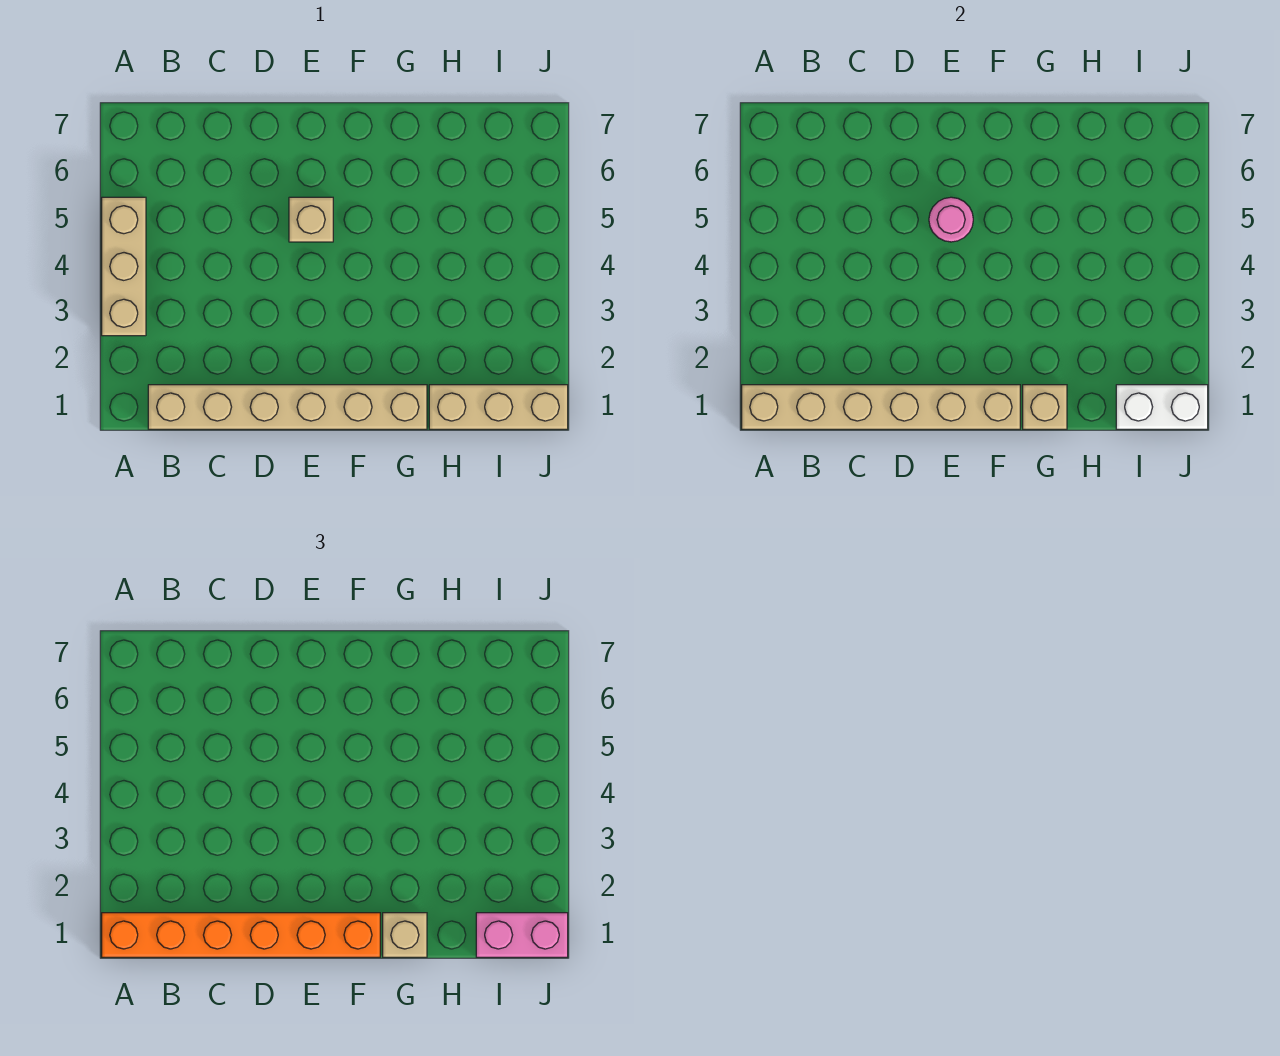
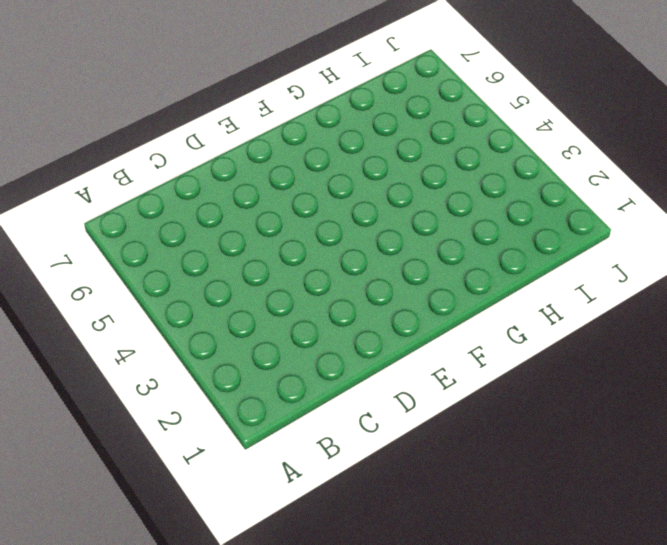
none -> tan brick A3:A5 level 1
none -> tan brick B1:G1 level 1

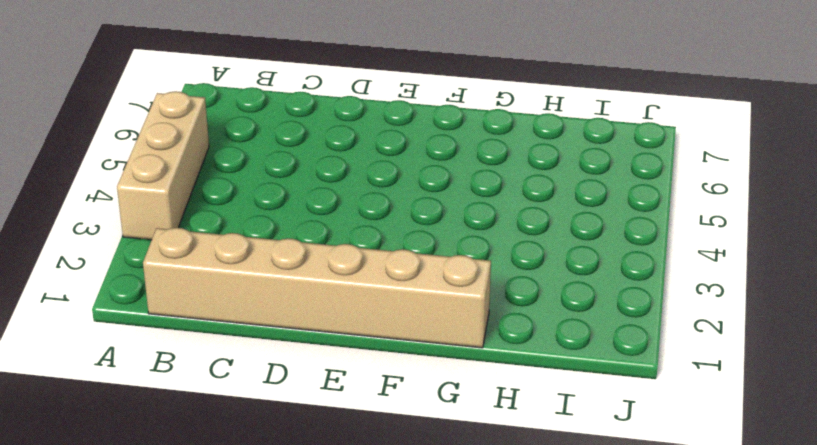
none -> tan brick E5 level 1
none -> tan brick H1:J1 level 1

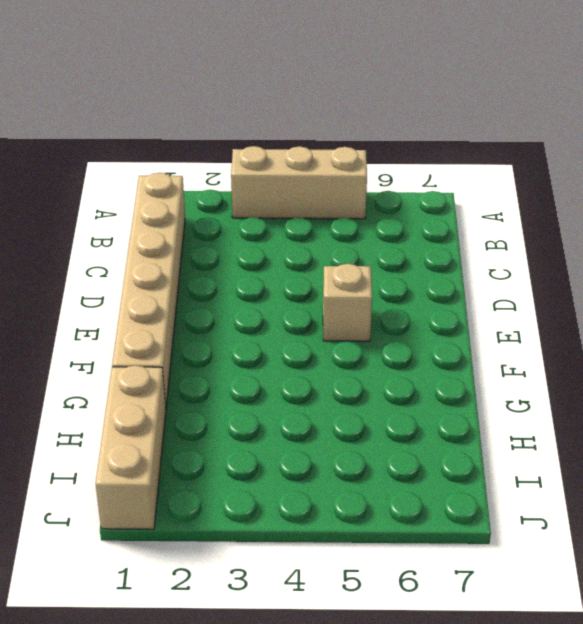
none -> tan brick A1:F1 level 2
none -> pink round brick E5 level 2

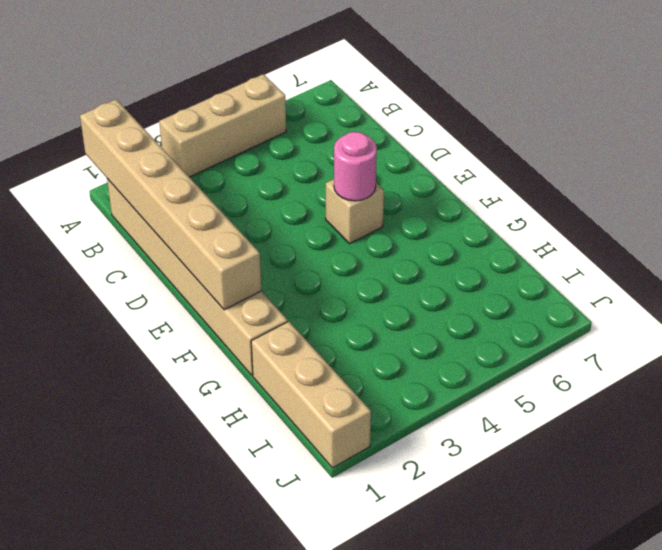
none -> tan brick G1 level 2
none -> white brick I1:J1 level 2

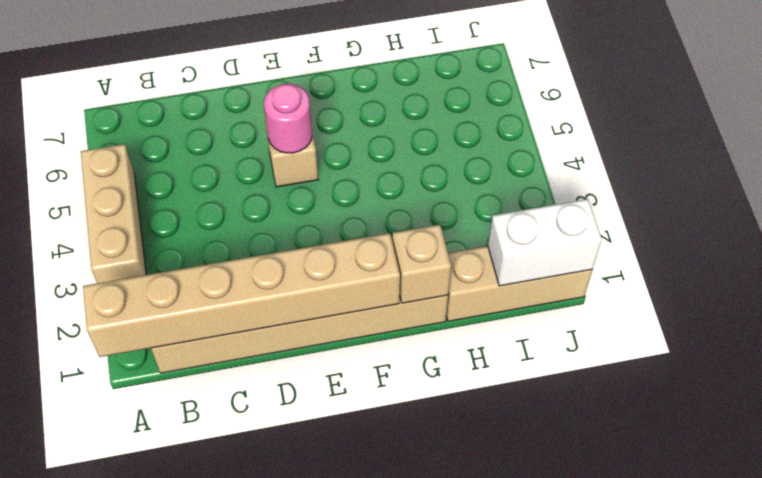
none -> orange brick A1:F1 level 3
none -> tan brick G1 level 3

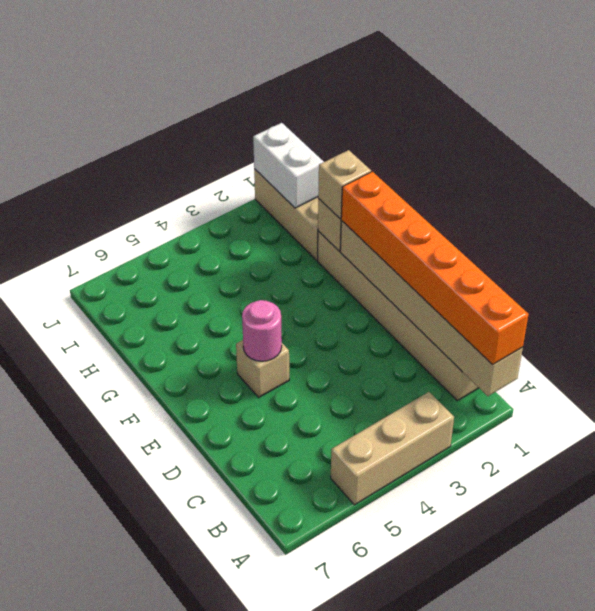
none -> pink brick I1:J1 level 3

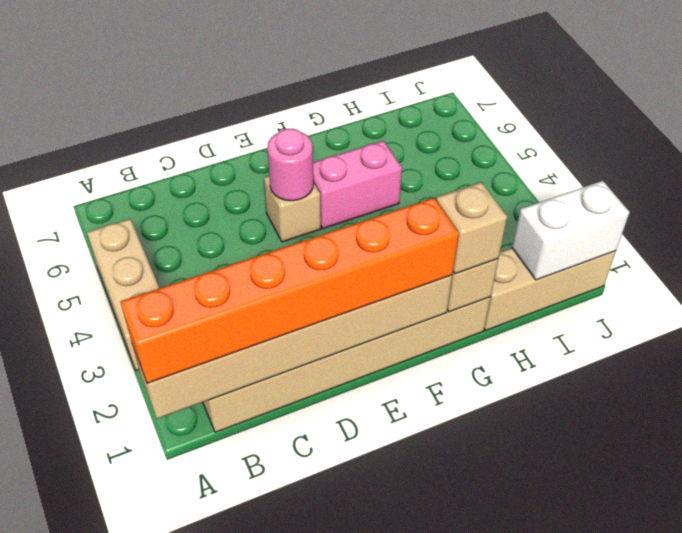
pink brick F5:G5 level 1 -> pink brick I1:J1 level 3

